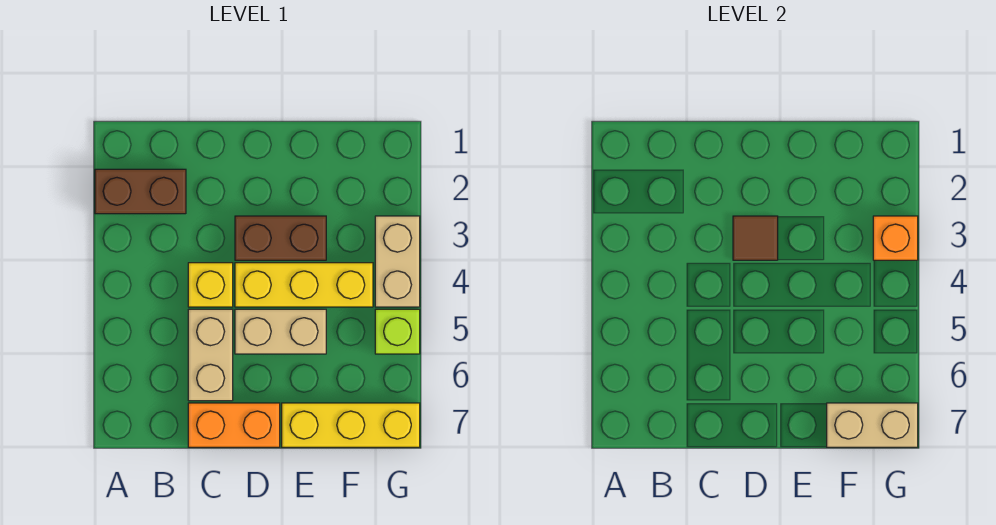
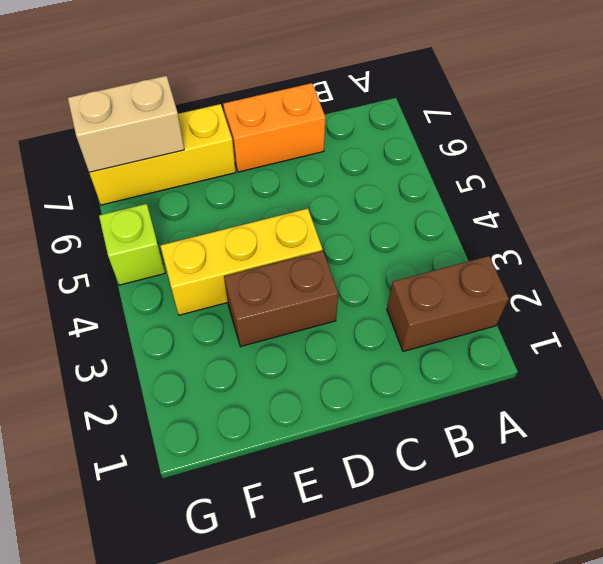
none -> yellow brick C4 level 1
none -> tan brick C5:C6 level 1
none -> tan brick D5:E5 level 1

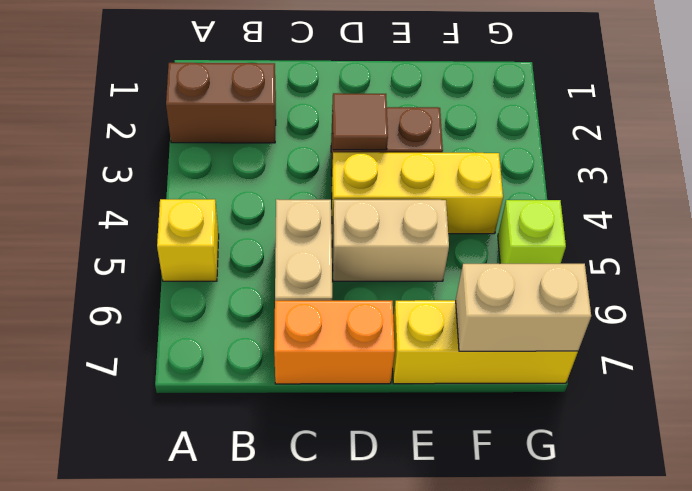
yellow brick A5 level 1 -> yellow brick C4 level 1
none -> tan brick G3:G4 level 1
none -> orange brick G3 level 2

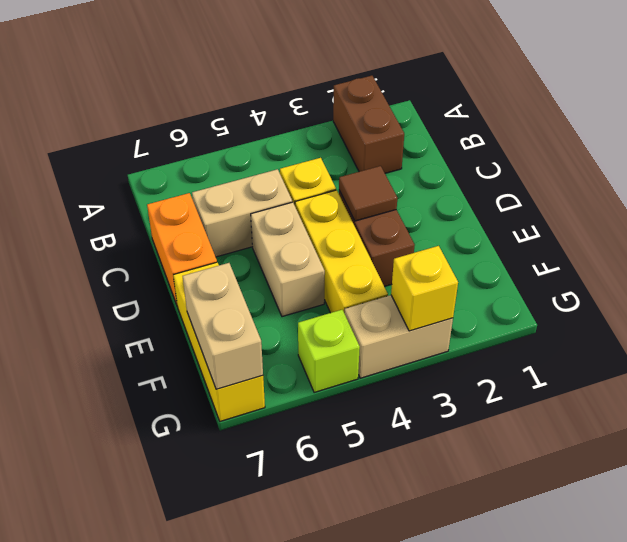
yellow brick G3 level 2 -> orange brick G3 level 2

